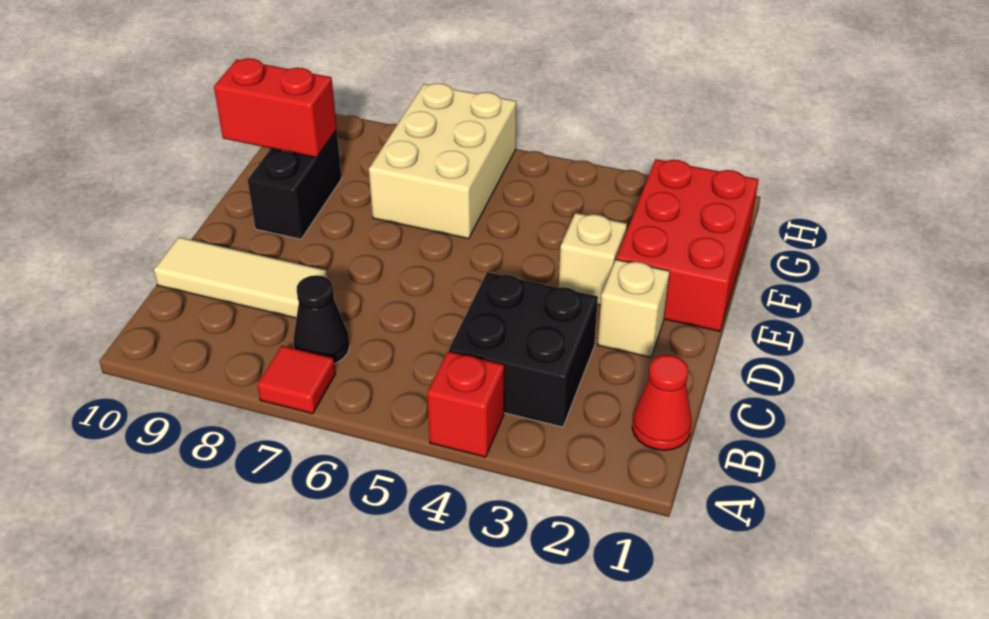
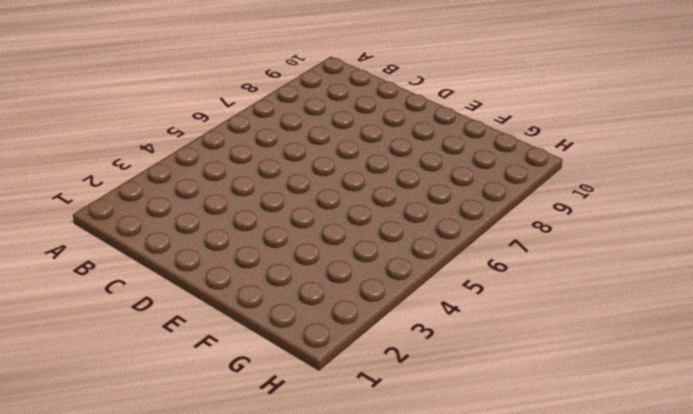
none -> red brick A4 level 1
none -> red tile A7 level 1
none -> red cone B1 level 1

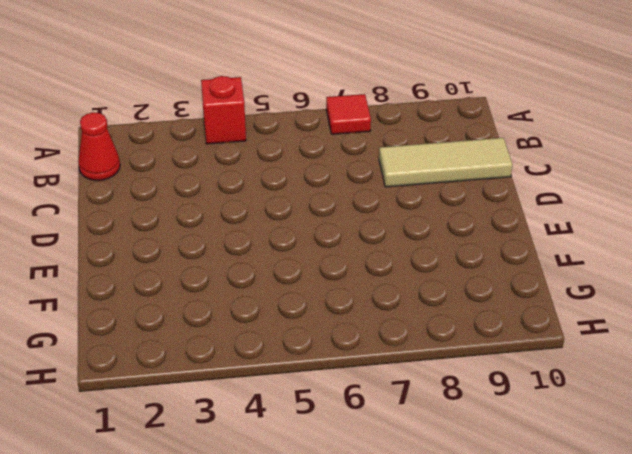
none -> black brick B3:C4 level 1
none -> black cone B7 level 1
none -> tan brick D2 level 1

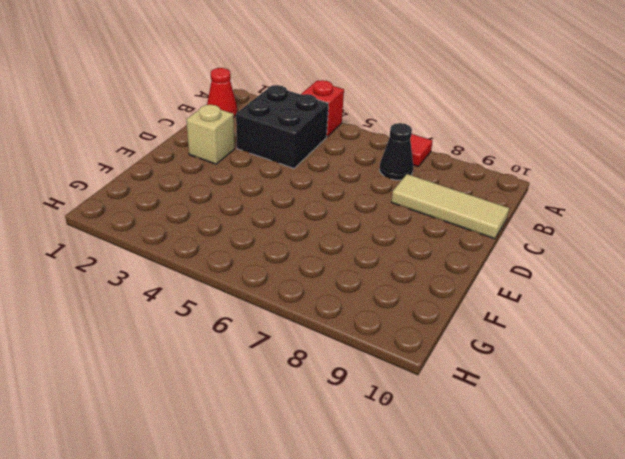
none -> red brick E1:G2 level 1
none -> tan brick E3 level 1
none -> black brick E9:F9 level 1

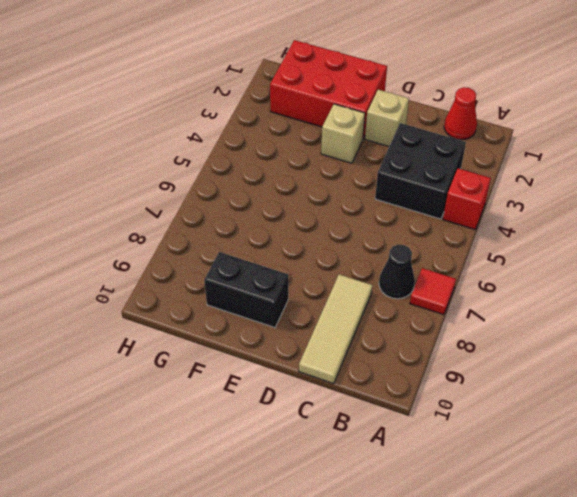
none -> tan brick F6:H7 level 1
none -> red brick F9:F10 level 2

